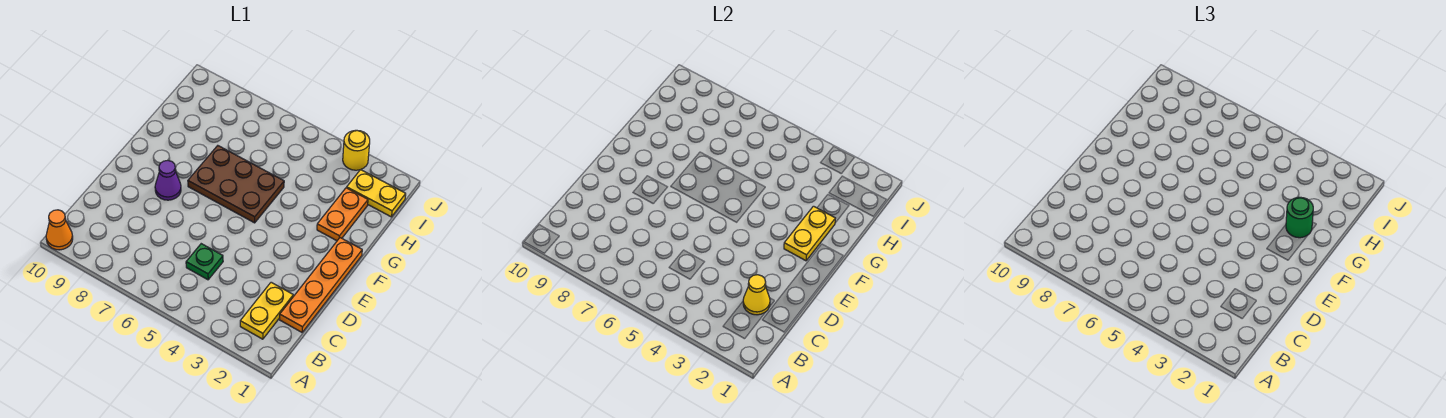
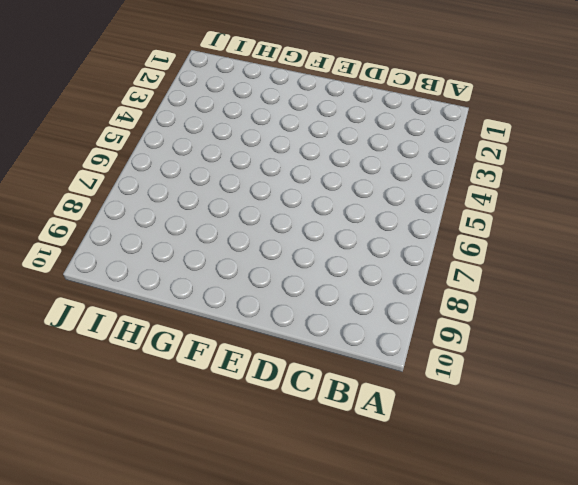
none -> orange cone A10 level 1
none -> yellow plate B2:C2 level 1
none -> orange plate C1:F1 level 1

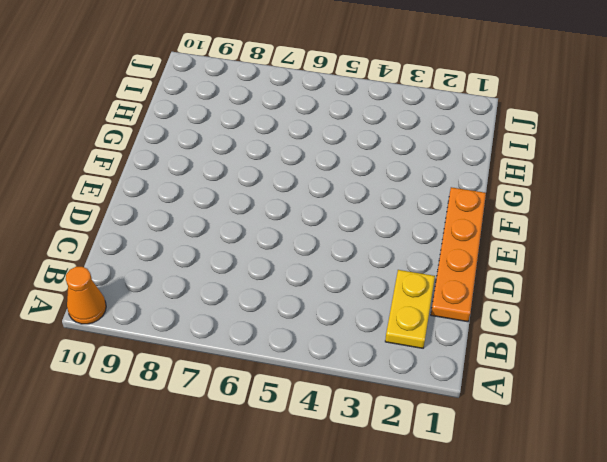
none -> green plate C5 level 1
none -> purple cone E8 level 1
none -> brown plate F5:G7 level 1

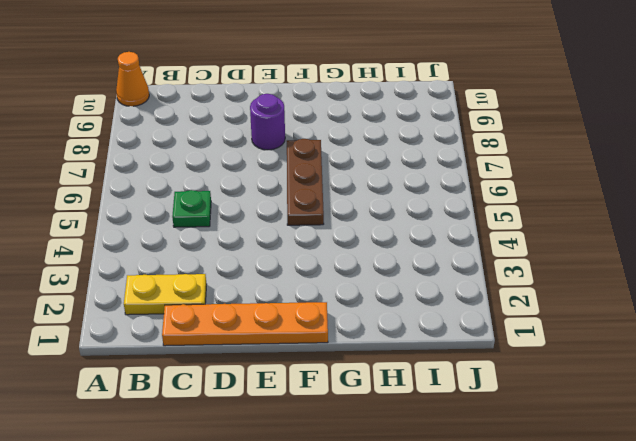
purple round brick E8 level 1 -> purple cone E8 level 1
brown plate F5:F7 level 1 -> brown plate F5:G7 level 1
none -> orange plate G2:H2 level 1
none -> yellow plate I1:I2 level 1
none -> yellow round brick J3 level 1

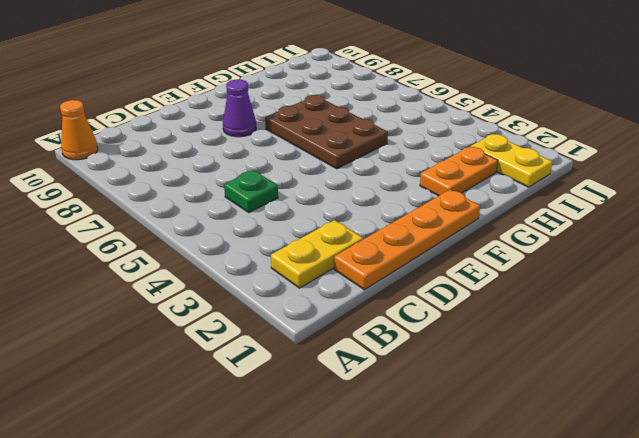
none -> yellow round brick J3 level 1
none -> yellow cone C2 level 2
none -> yellow plate F2:G2 level 2

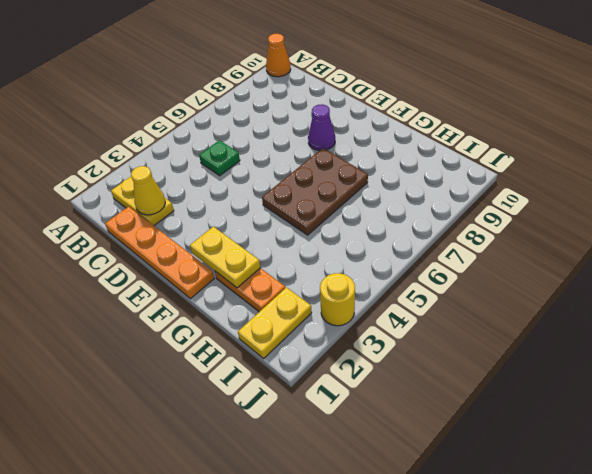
none -> green round brick G2 level 3

